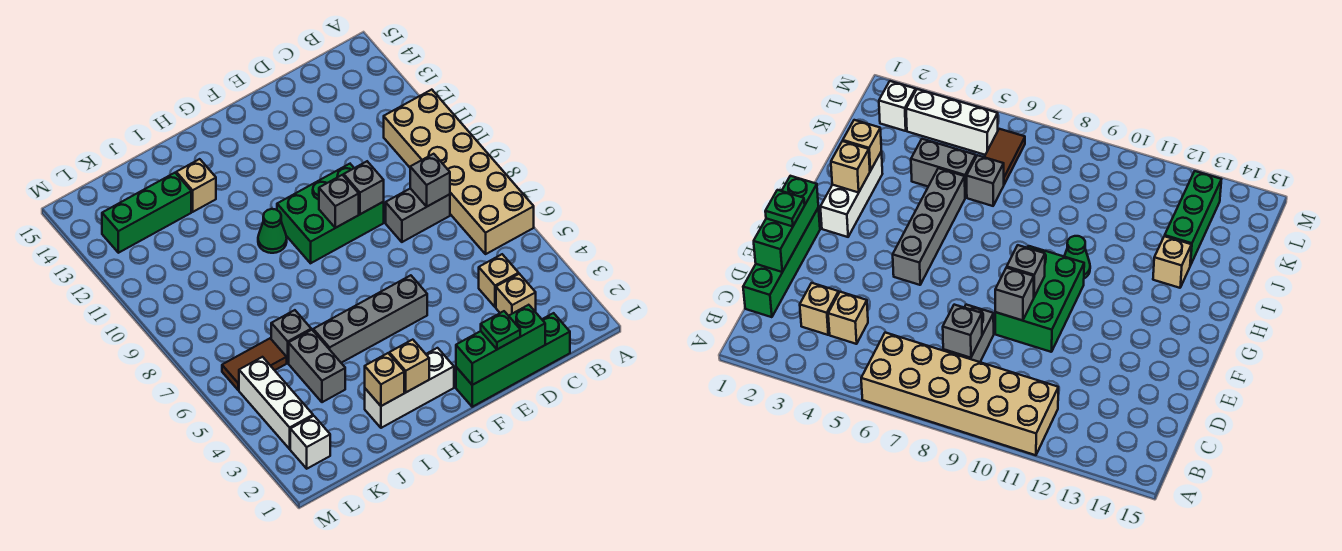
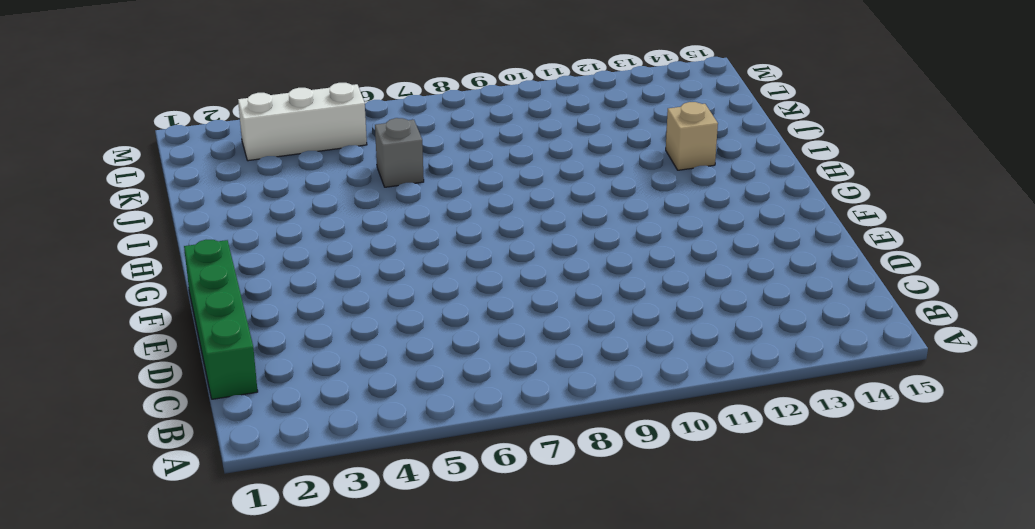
none -> tan brick A6:B11 level 1
none -> tan brick C3 level 1
none -> tan brick C4 level 1

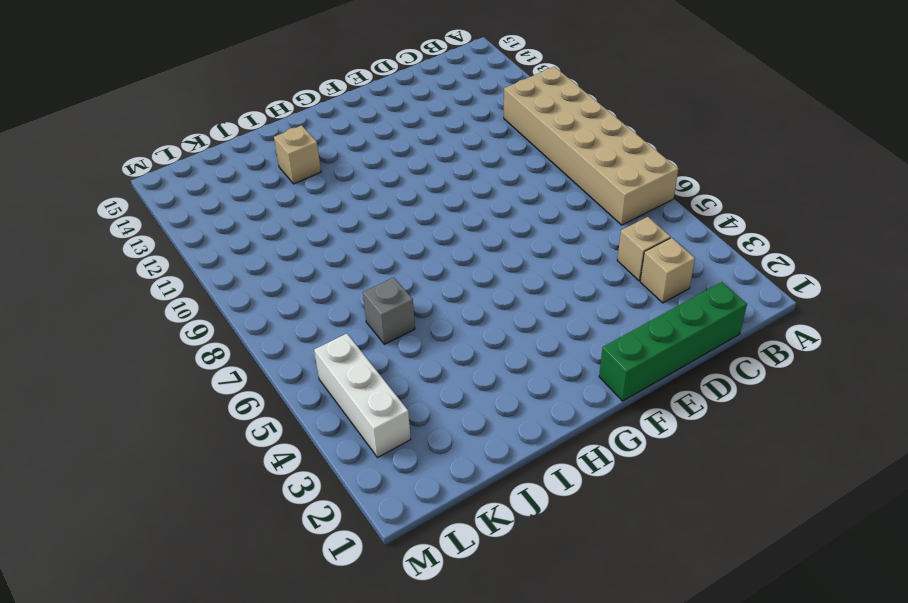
none -> grey brick C8:D8 level 1
none -> green brick E9:G10 level 1
none -> grey brick F5:I5 level 1

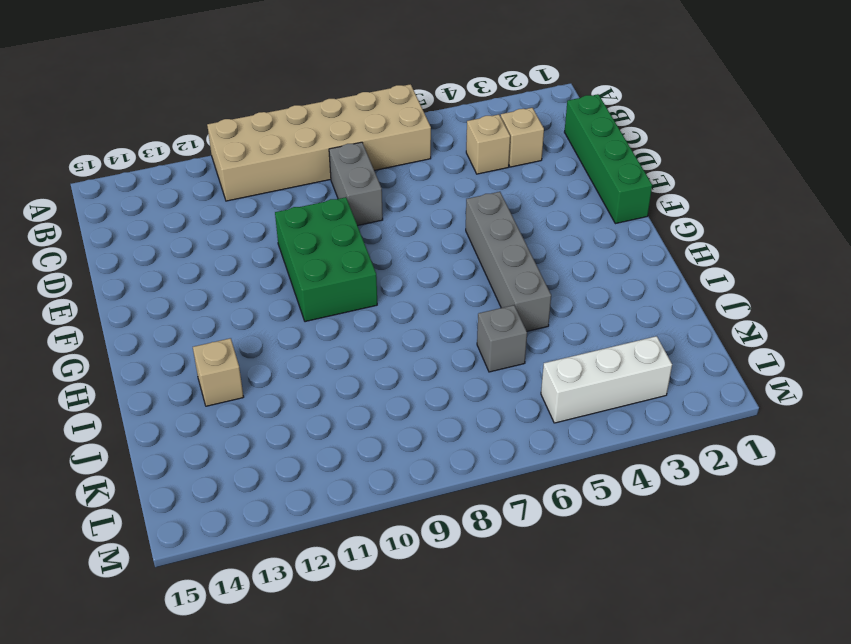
none -> white brick G2:I2 level 1
none -> green cone H10 level 1
none -> grey brick J4:J5 level 1

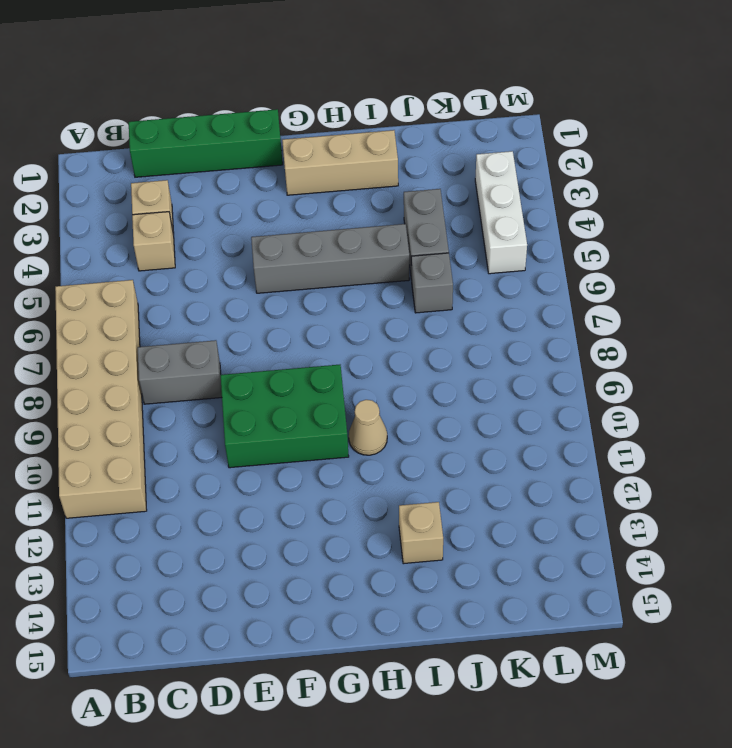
tan brick G2:I2 level 1 -> white brick G2:I2 level 1
tan cone H10 level 1 -> green cone H10 level 1
none -> green brick J13:L13 level 1
none -> brown tile K6:L6 level 1
none -> white brick L2 level 1

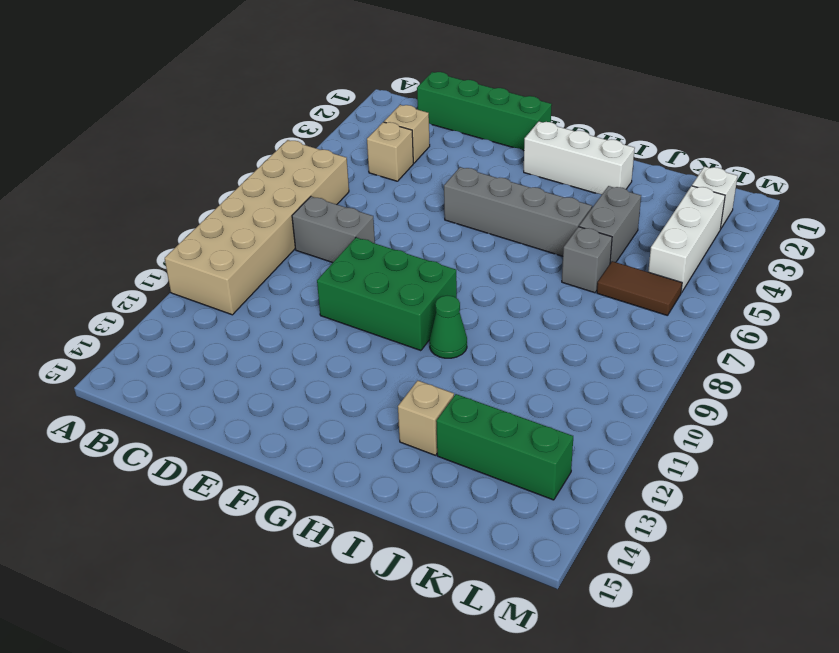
none -> grey brick C8 level 2
none -> green brick D1:F1 level 2
none -> grey brick E9 level 2

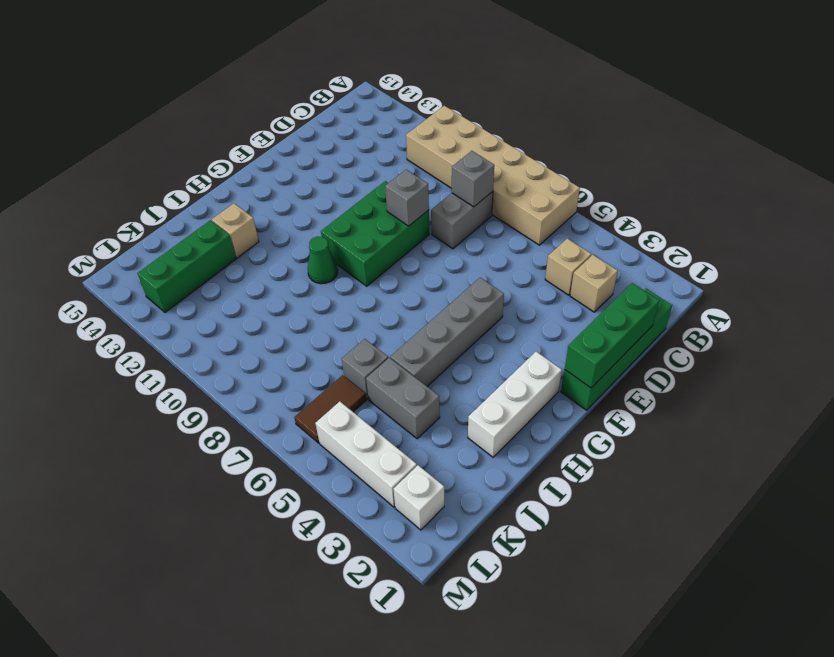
none -> grey brick F9 level 2
none -> tan brick H2 level 2
none -> tan brick I2 level 2

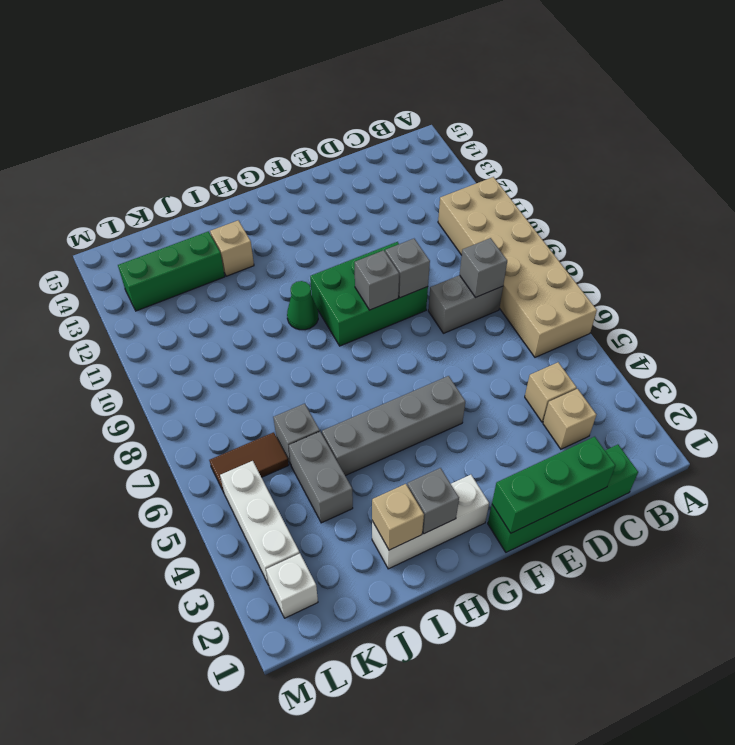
grey brick H2 level 2 -> tan brick H2 level 2
none -> green plate E1 level 3

